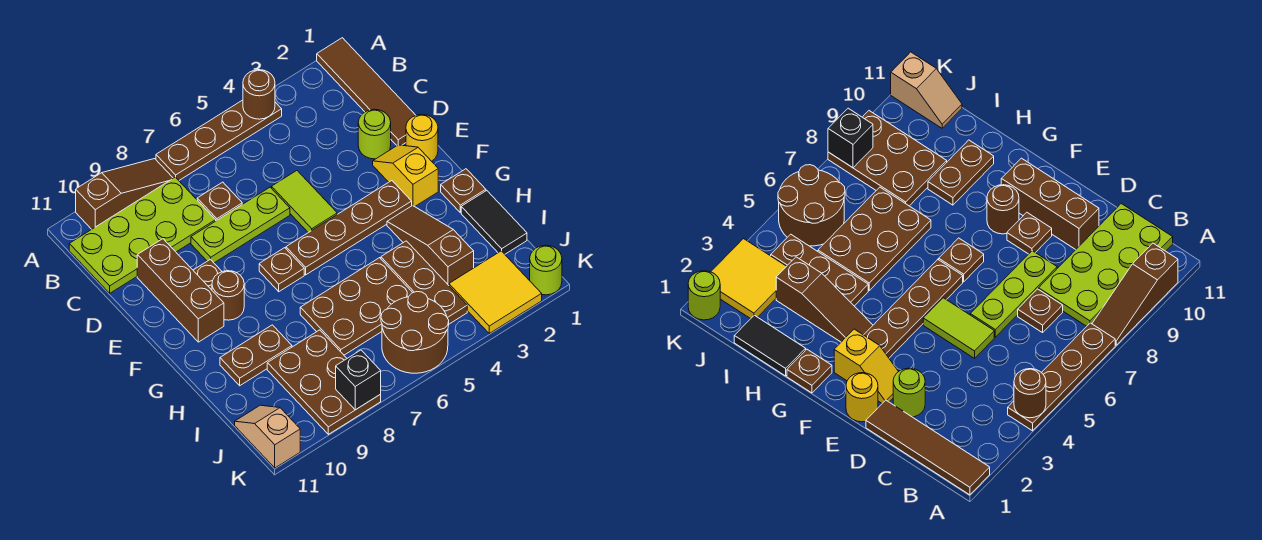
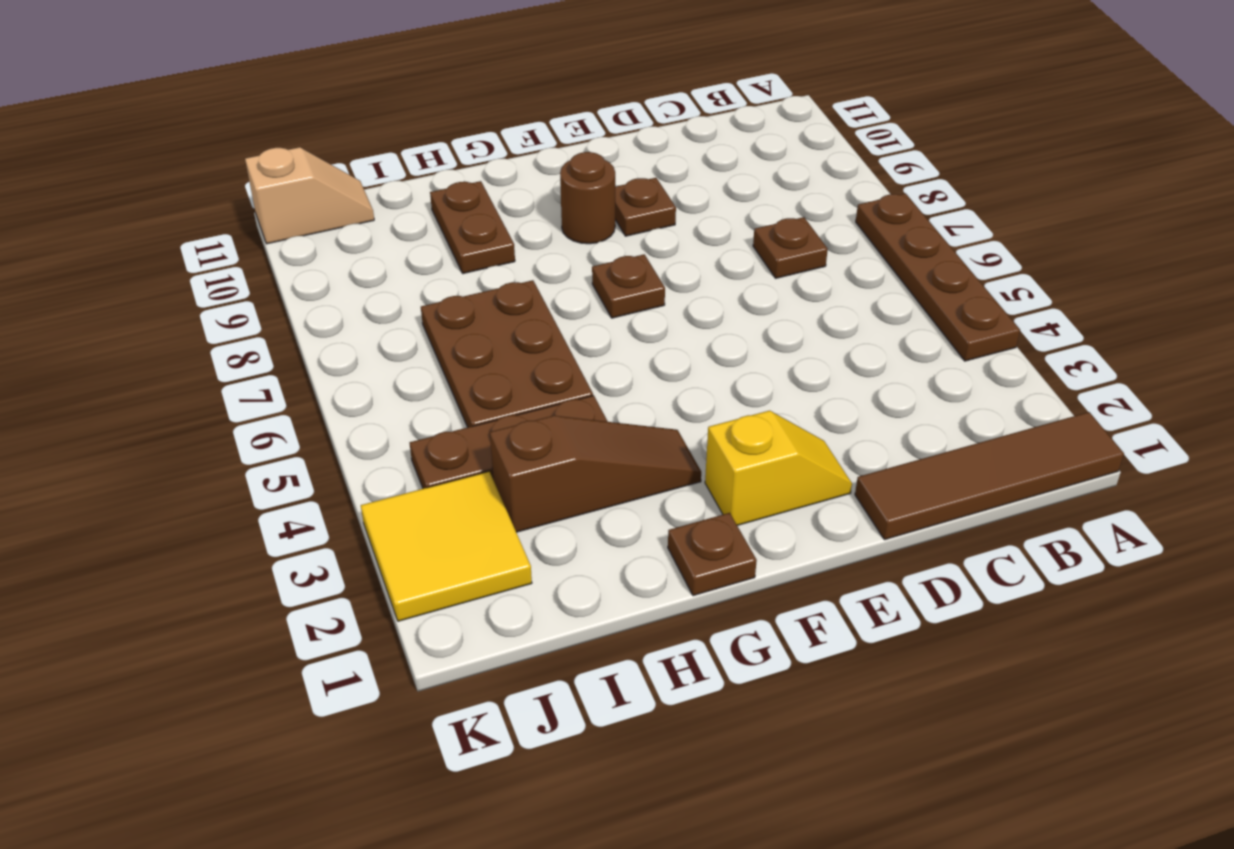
none -> brown slope A8:A10 level 1 top 10
none -> lime plate B8:C11 level 1
none -> lime round brick D2 level 1

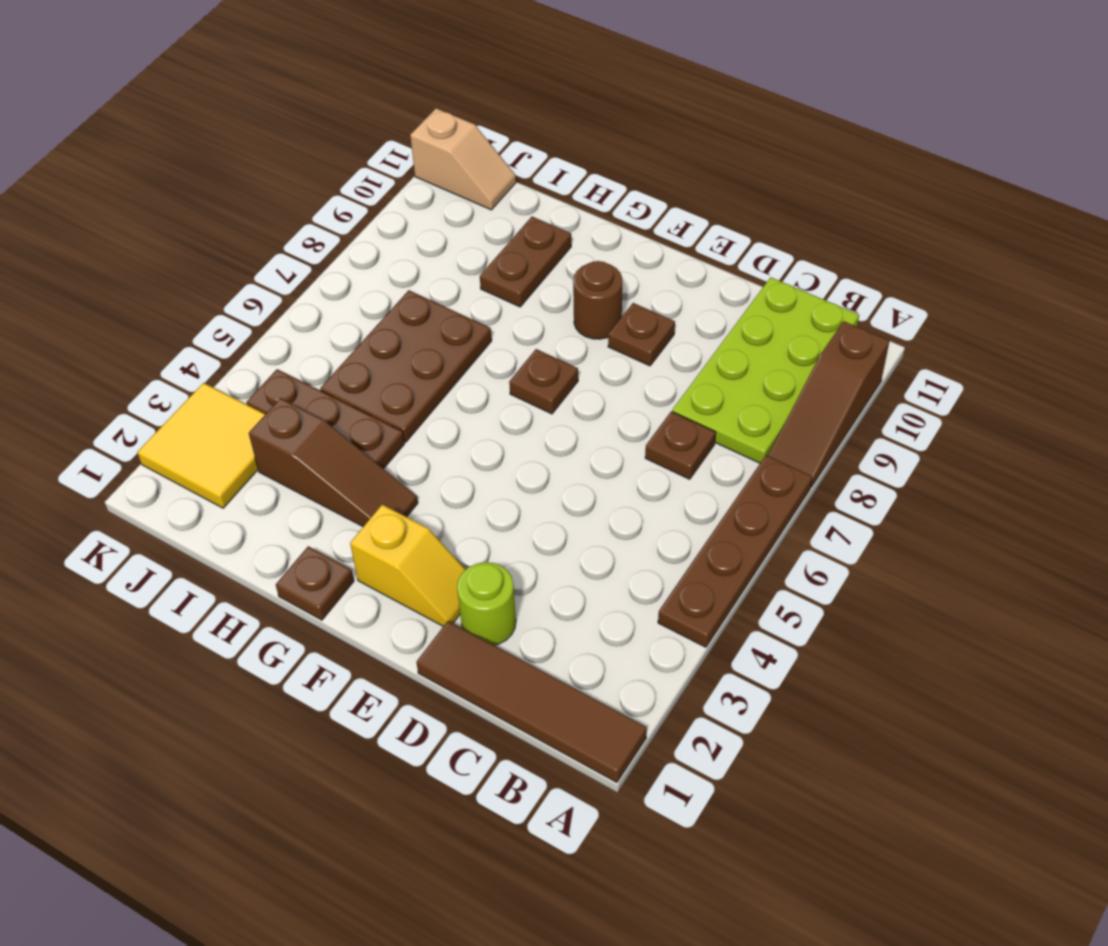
none -> lime tile D5:E5 level 1
none -> lime plate D6:D8 level 1
none -> brown brick D10:F10 level 1

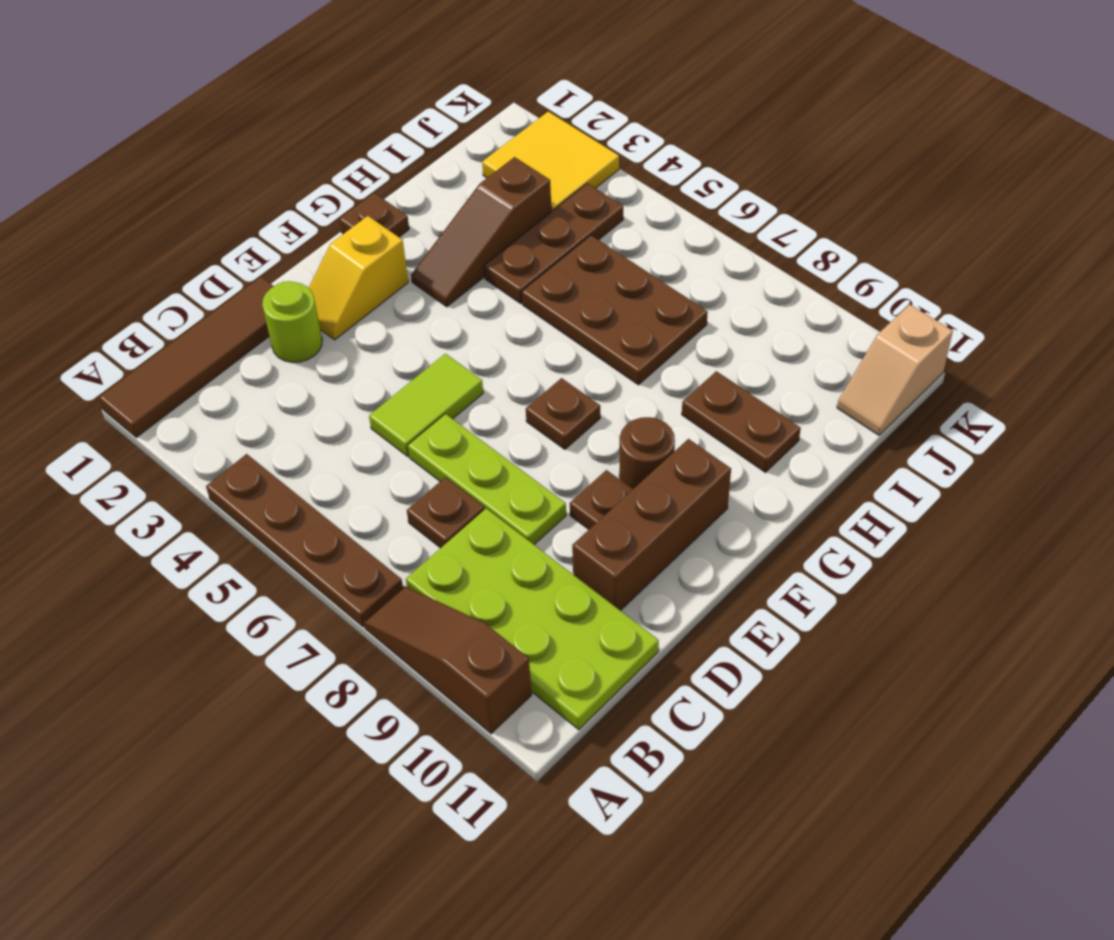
none -> yellow round brick E1 level 1
none -> brown plate F3:F6 level 1
none -> black tile H1:I1 level 1

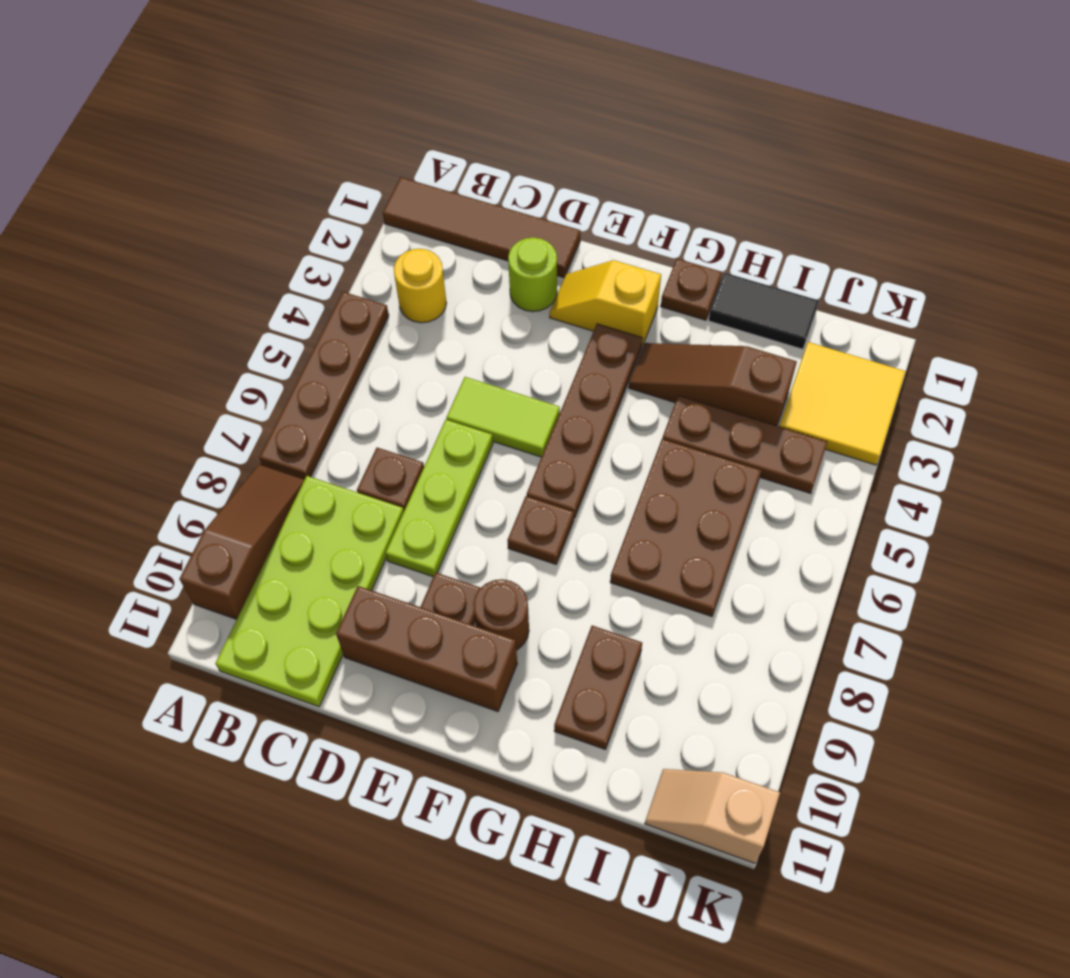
yellow round brick B3 level 1 -> yellow round brick E1 level 1
none -> brown plate I8:K9 level 1
none -> brown round brick J5:K6 level 1
none -> lime round brick K1 level 1

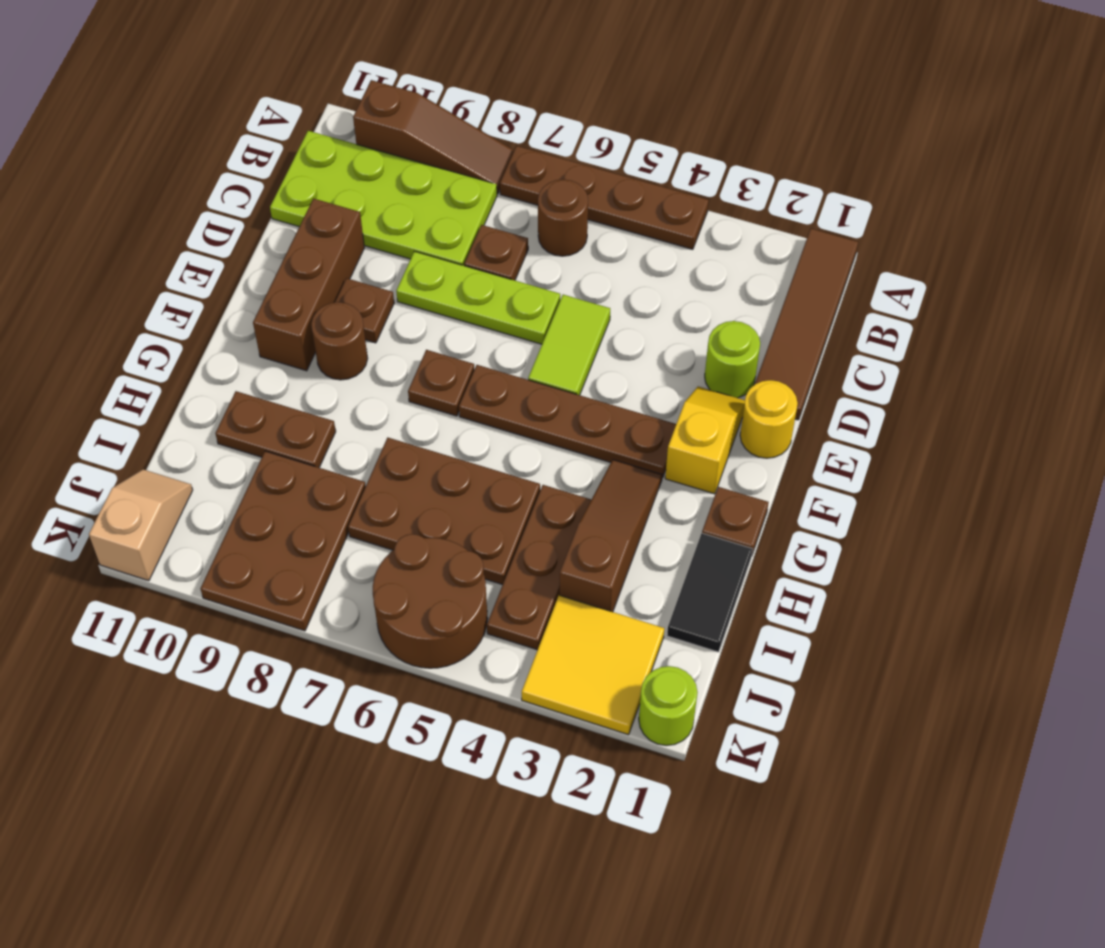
brown round brick B6 level 1 -> brown round brick A4 level 2
none -> black brick K8 level 2

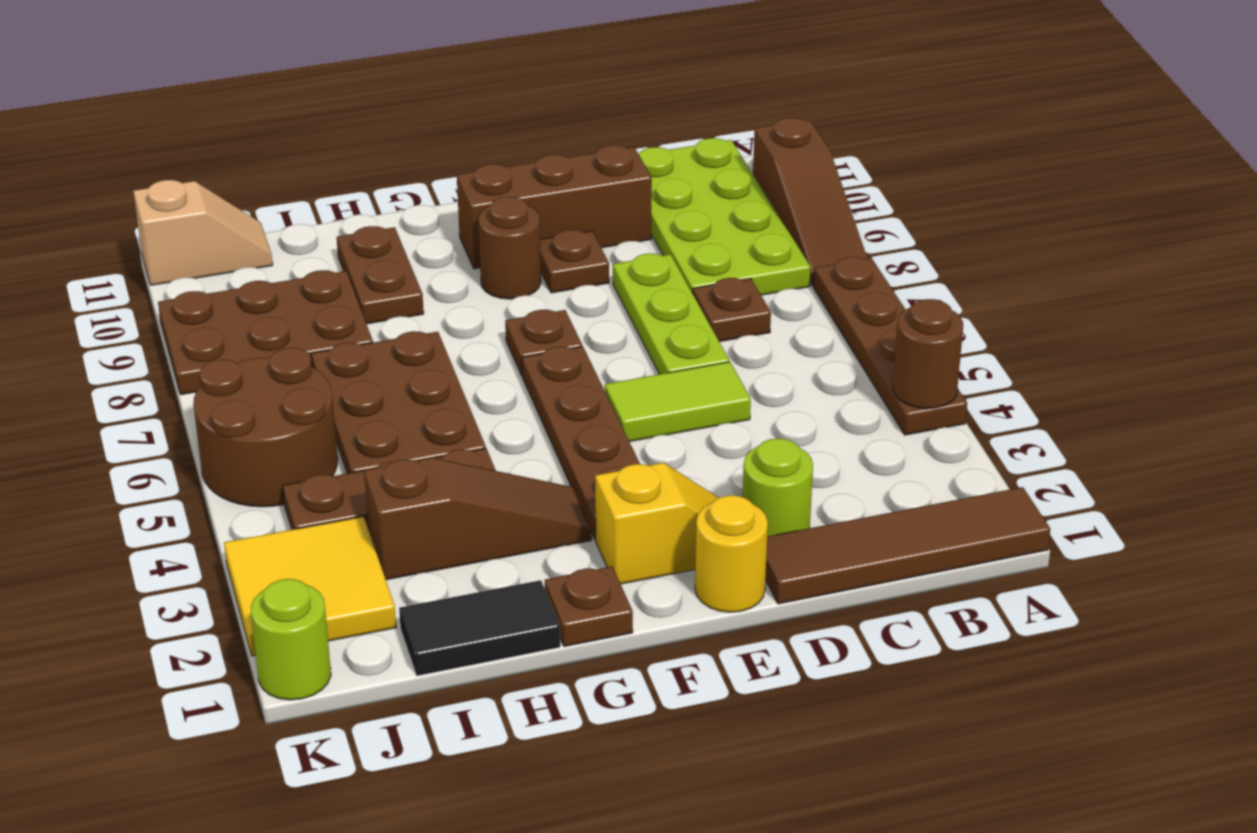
none -> black brick K8 level 2

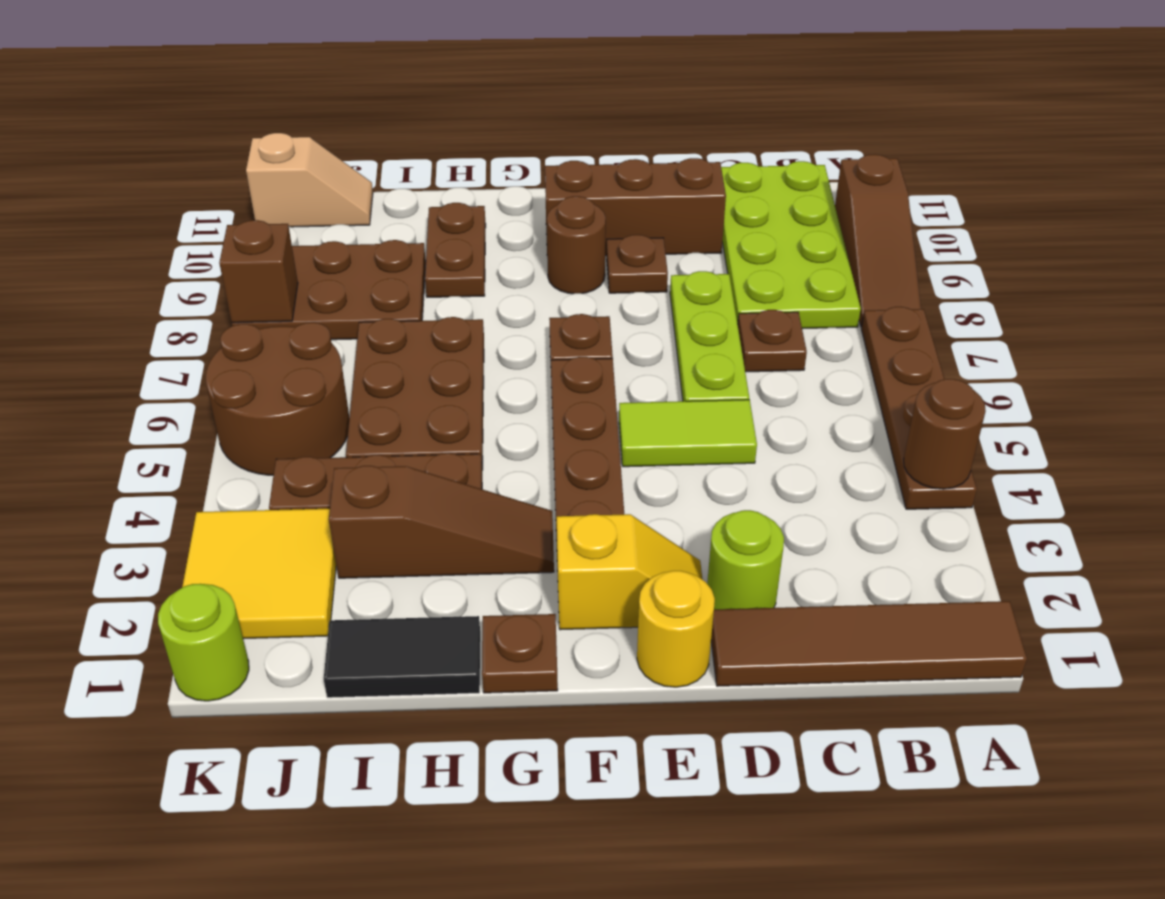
brown brick K8 level 2 -> black brick K8 level 2

